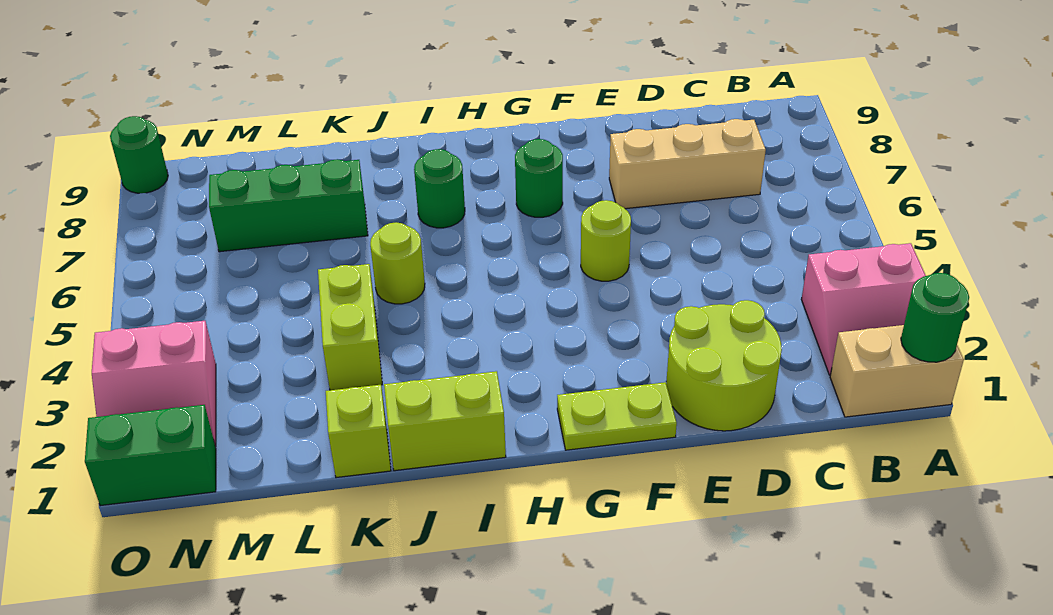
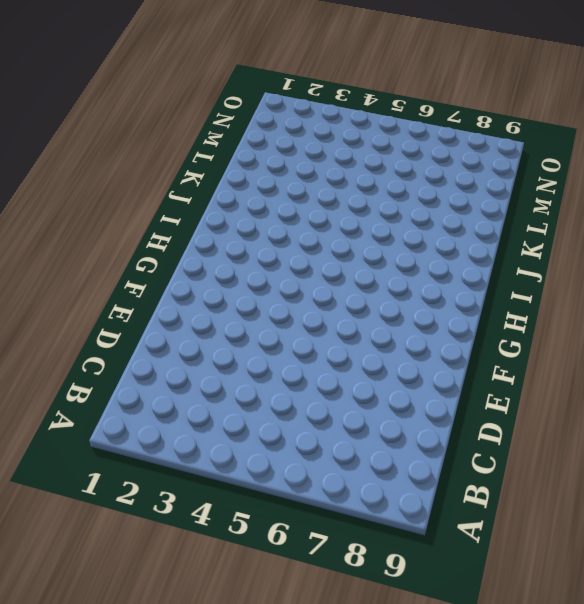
none -> tan brick A1:B1 level 1
none -> pink slope A2:B3 level 1 top 3
none -> tan brick C7:E7 level 1

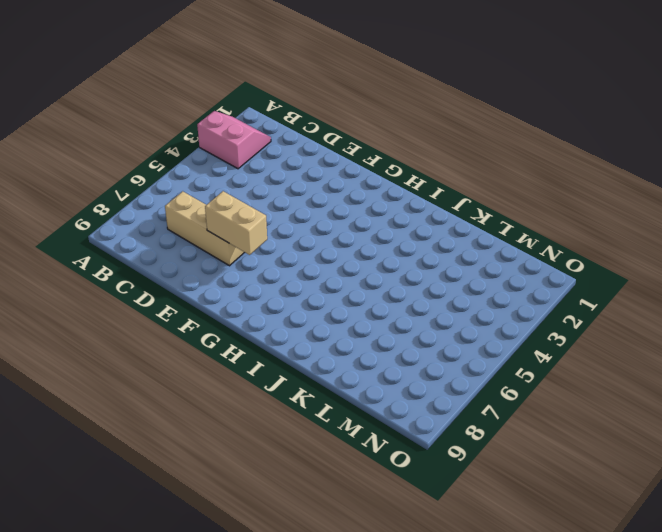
tan brick E7:F7 level 2 -> tan brick A1:B1 level 1
none -> lime round brick D1:E2 level 1
none -> lime plate F1:G1 level 1
none -> lime round brick F5 level 1

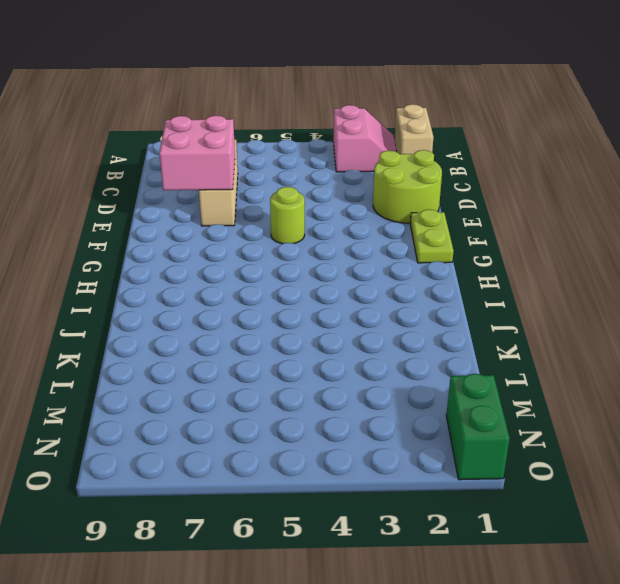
pink brick D7:E8 level 2 -> none
none -> green round brick G7 level 1
none -> lime brick I1:J1 level 1
none -> green round brick I7 level 1

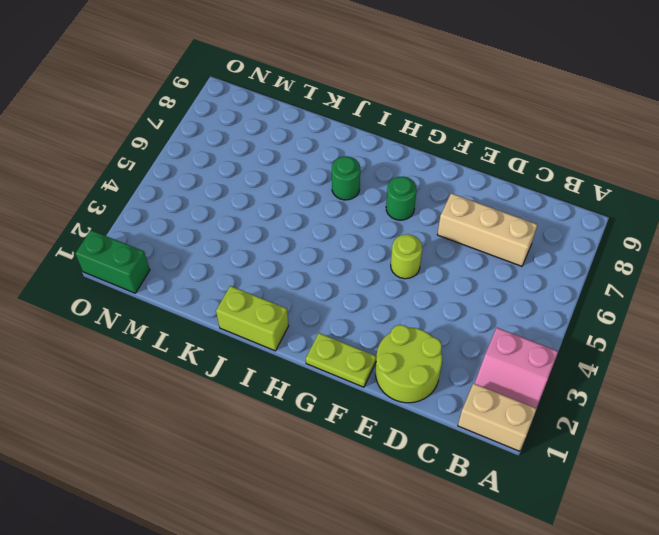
none -> lime round brick J5 level 1
none -> lime brick K1 level 1
none -> lime brick K3:K4 level 1

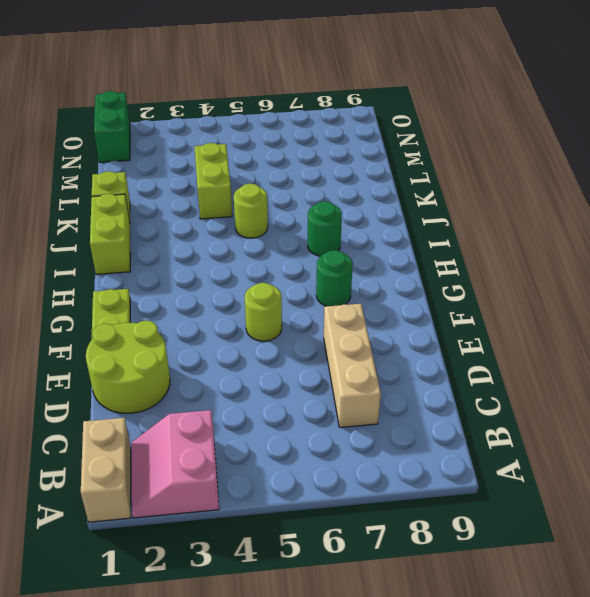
lime brick K4:L4 level 1 -> lime brick K3:K4 level 1
none -> green brick K7:M7 level 1
none -> pink slope N2:O3 level 1 top 3
none -> green round brick O9 level 1

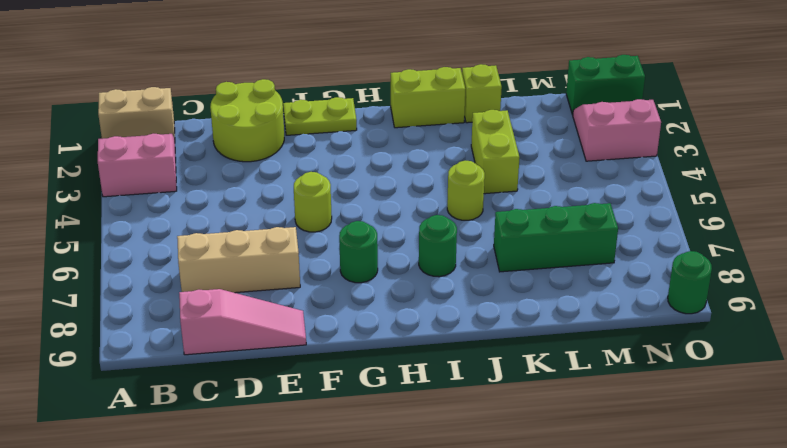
pink slope C9:E9 level 1 top C -> none
none -> green round brick A1 level 2

